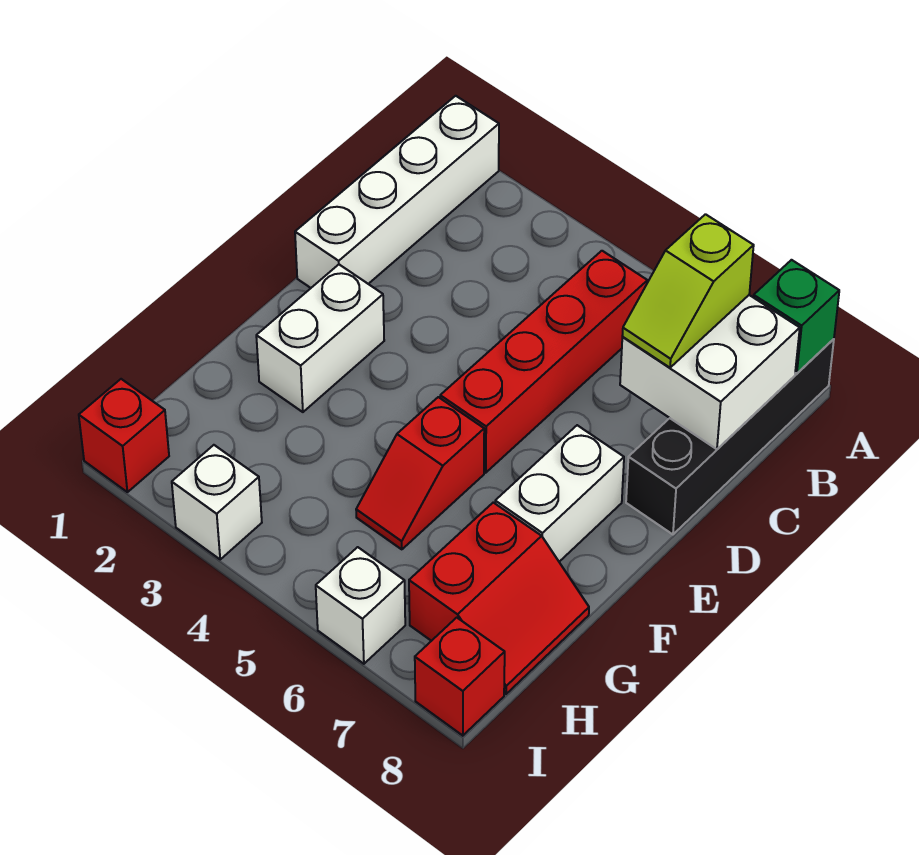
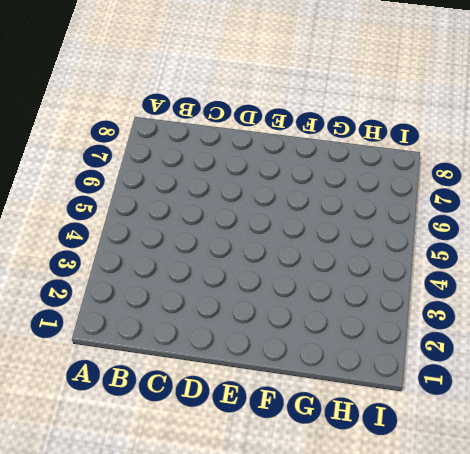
none -> white brick A1:D1 level 1
none -> black brick A8:D8 level 1
none -> red brick B5:E5 level 1

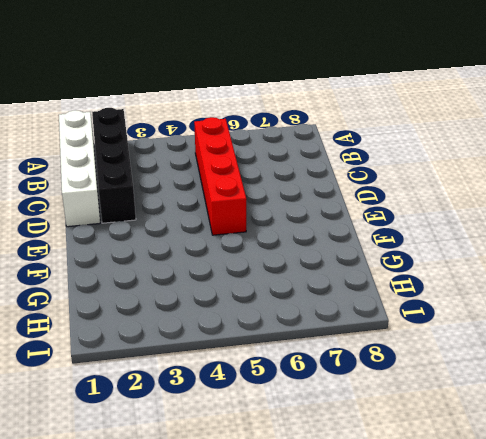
black brick A2:D2 level 1 -> black brick A8:D8 level 1
none -> white brick E2:F2 level 1
none -> white brick E7:F7 level 1
none -> red slope F5:G5 level 1 top F

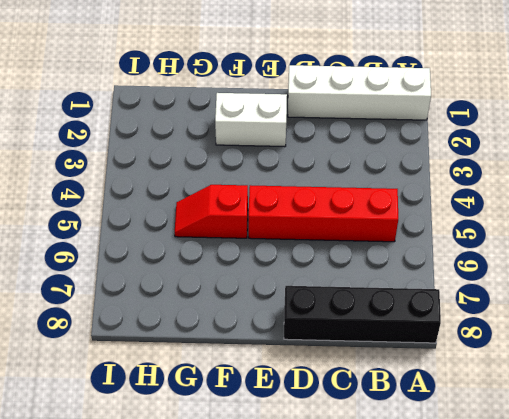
none -> white brick E7:F7 level 1
none -> red slope G7:H8 level 1 top 7
none -> red brick I1 level 1

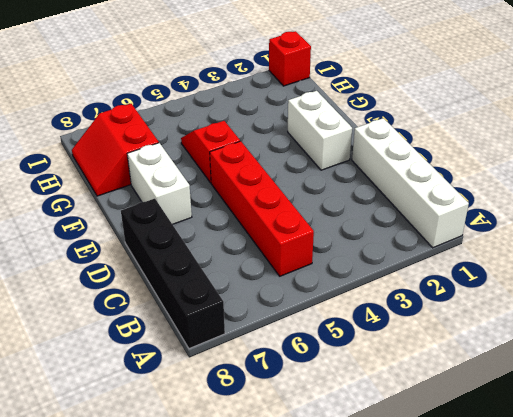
none -> white brick I3 level 1
none -> white brick I6 level 1
none -> red brick I8 level 1

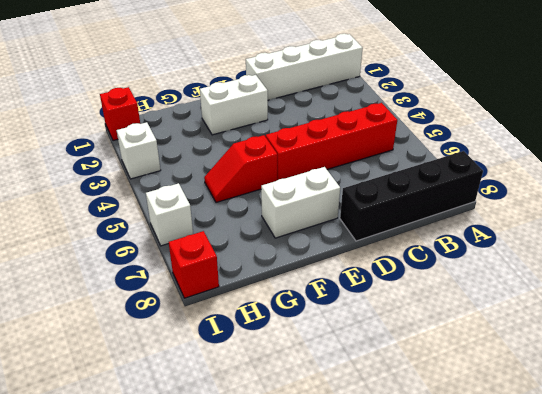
none -> red slope G7:H8 level 1 top 7
none -> green brick A8 level 2
none -> white brick B7:C8 level 2

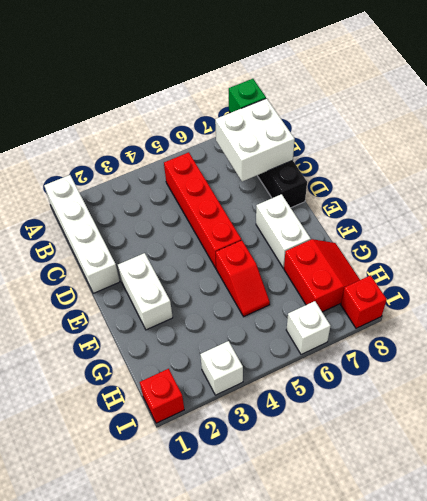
none -> lime slope B7:C7 level 3 top B

